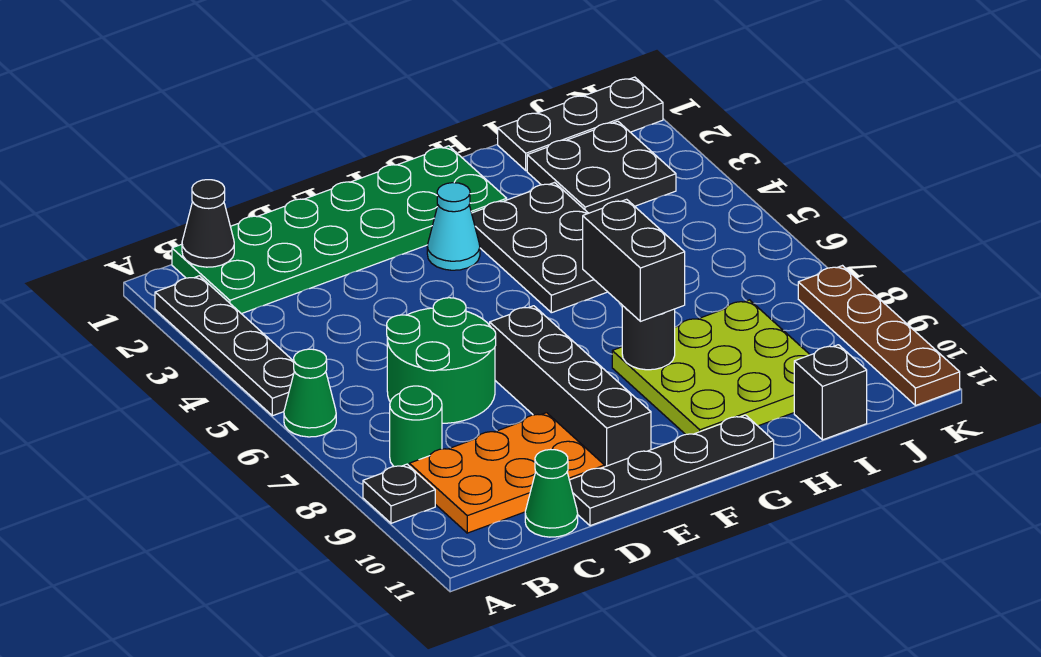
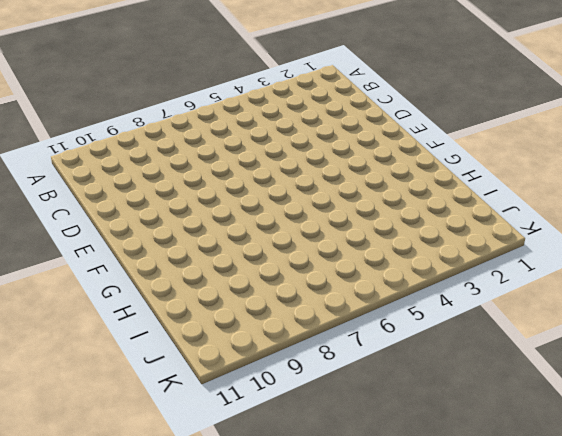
none -> black plate A2:A5 level 1
none -> green cone A6 level 1
none -> black plate A9 level 1

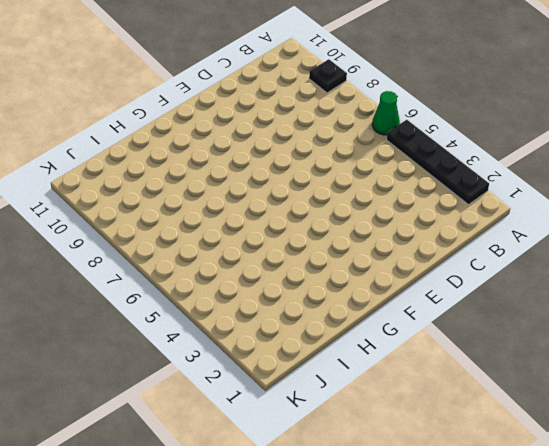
none -> green plate B1:G2 level 1
none -> green round brick B8 level 1
none -> orange plate B9:D10 level 1

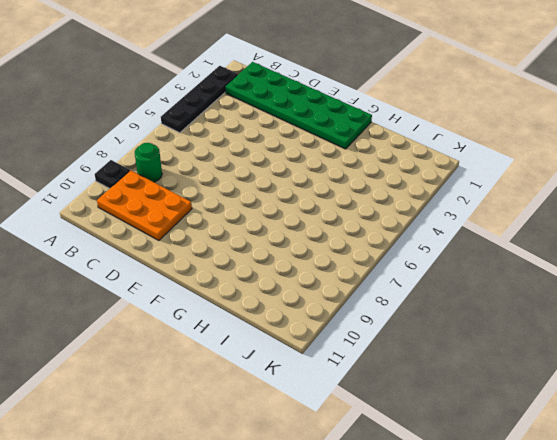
none -> green cone A6 level 1
none -> green round brick C6:D7 level 1
none -> green cone C11 level 1

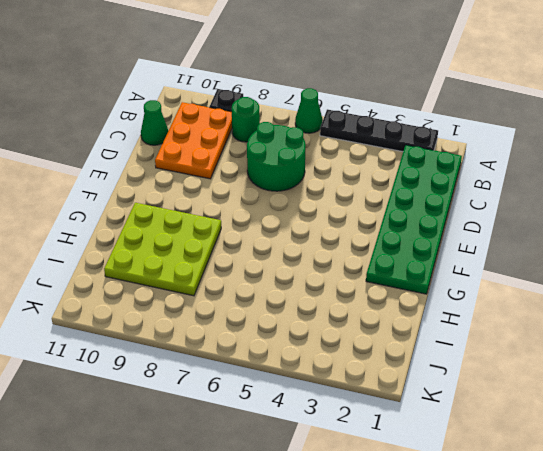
none -> black plate D11:G11 level 1
none -> black brick E7:E10 level 1
none -> cyan cone F3 level 1

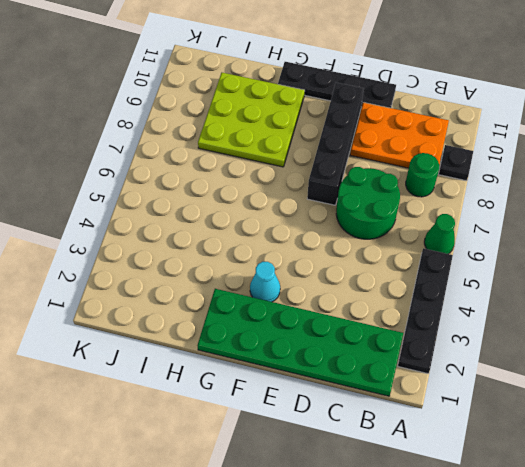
none -> green cone C11 level 1
none -> black plate G3:H5 level 1
none -> black plate I1:K1 level 1

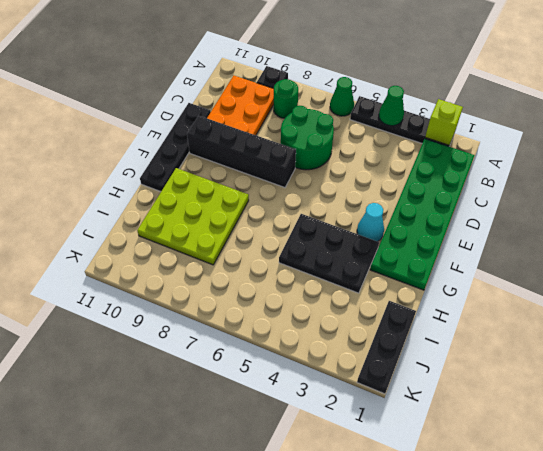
lime brick A2 level 2 -> none
green cone A4 level 2 -> green cone C11 level 1
none -> black plate I2:J3 level 1
none -> black brick I11 level 1
none -> brown plate K8:K11 level 1

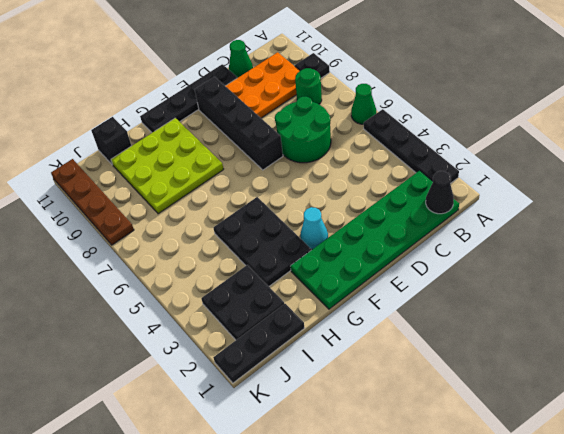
none -> black round brick G8 level 2
none -> black brick G7:G8 level 3

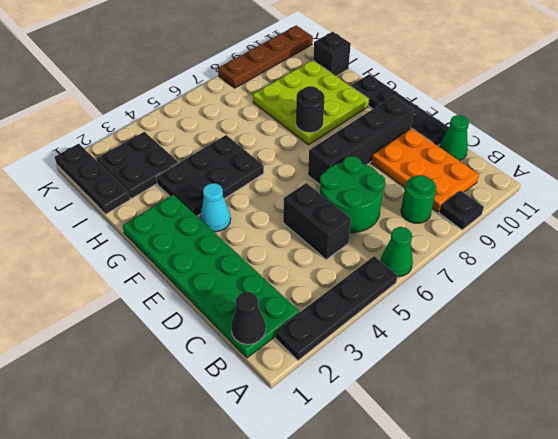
black brick C5:D5 level 1 -> black brick G7:G8 level 3

